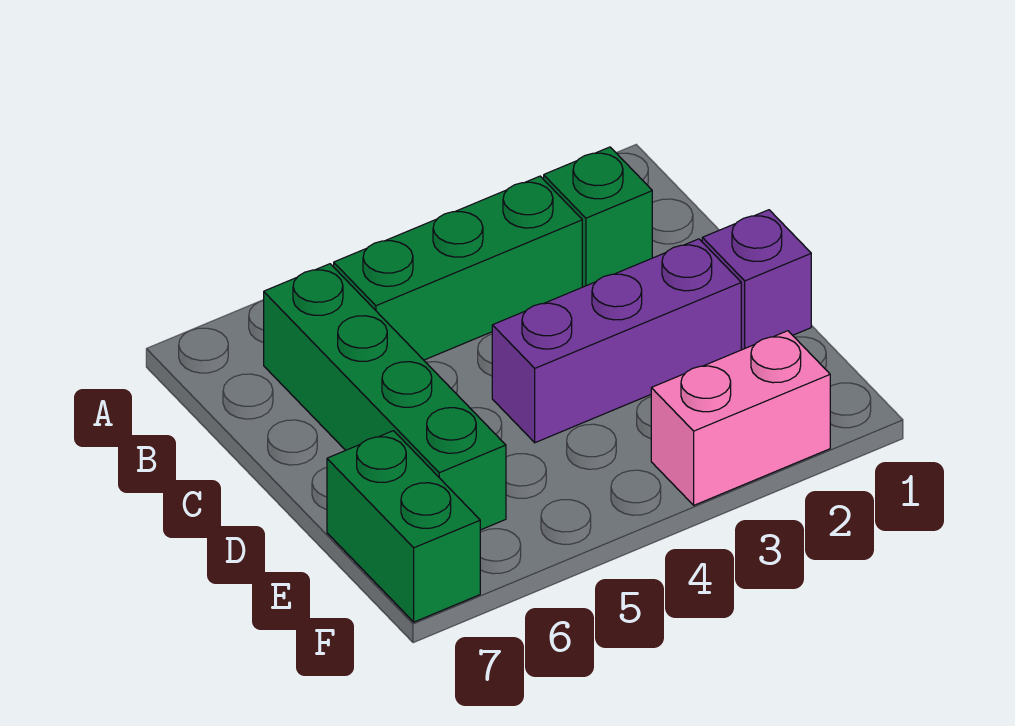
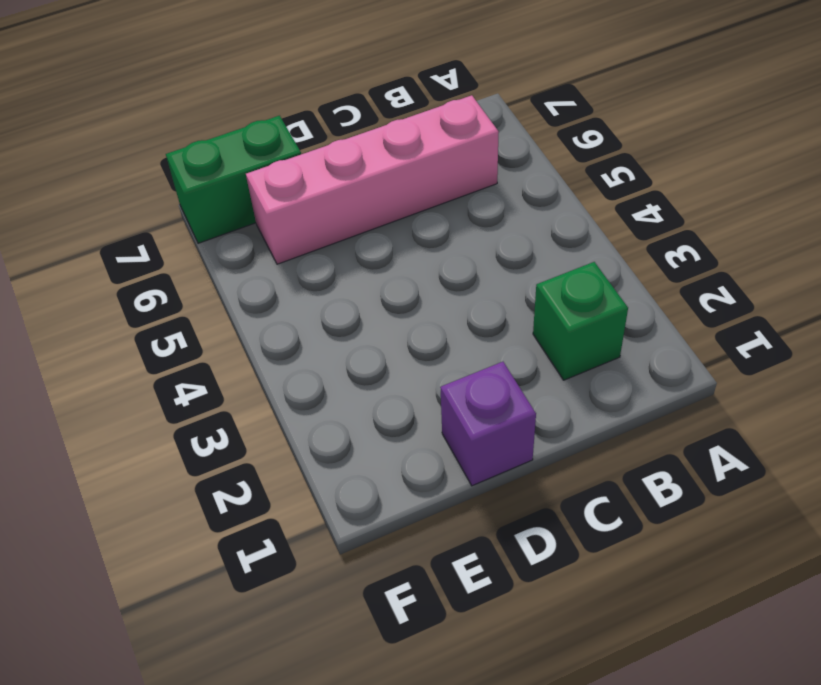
pink brick B6:E6 level 1 -> green brick B6:E6 level 1
none -> green brick B3:B5 level 1
none -> purple brick D2:D4 level 1

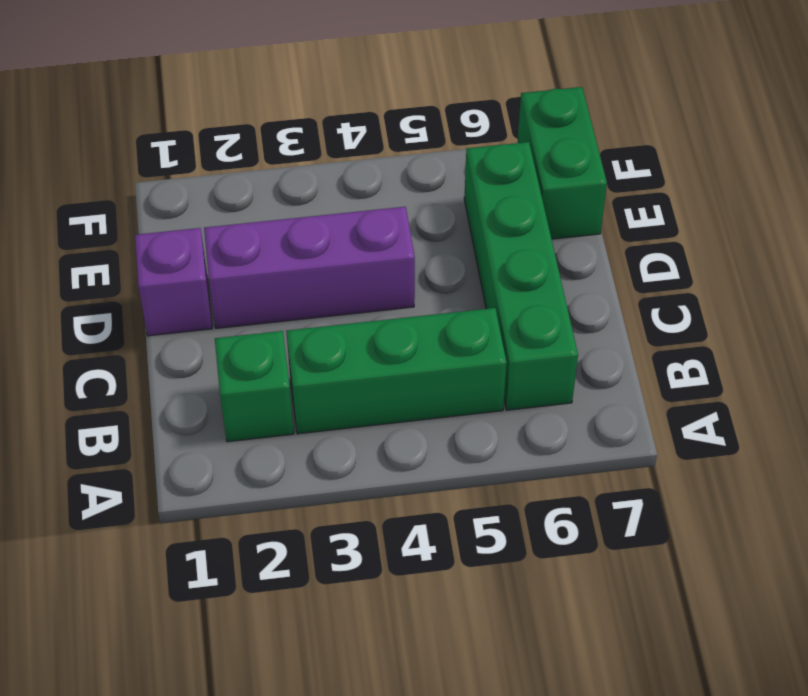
none -> pink brick F2:F3 level 1

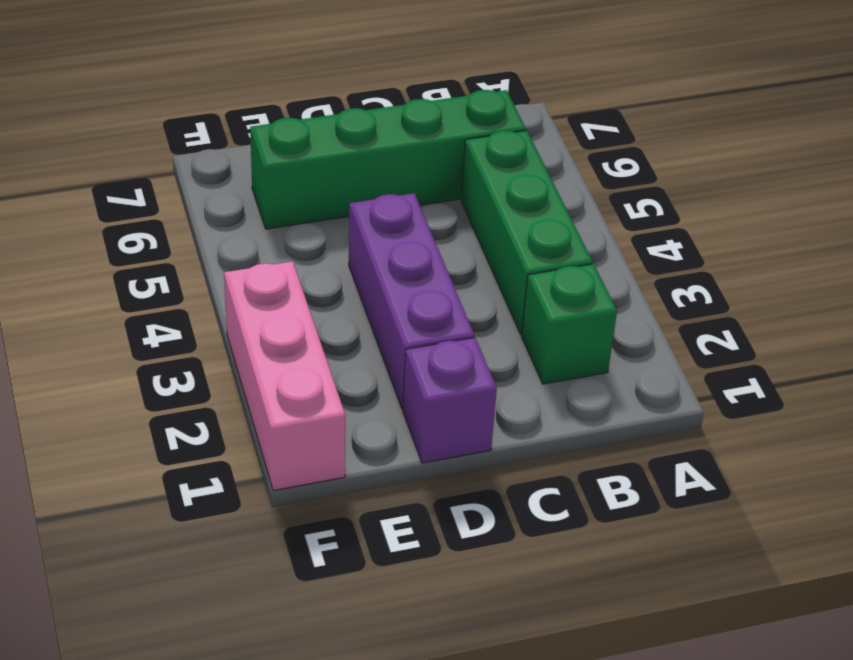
pink brick F1:F3 level 1 -> pink brick F2:F3 level 1
none -> green brick E7:F7 level 1

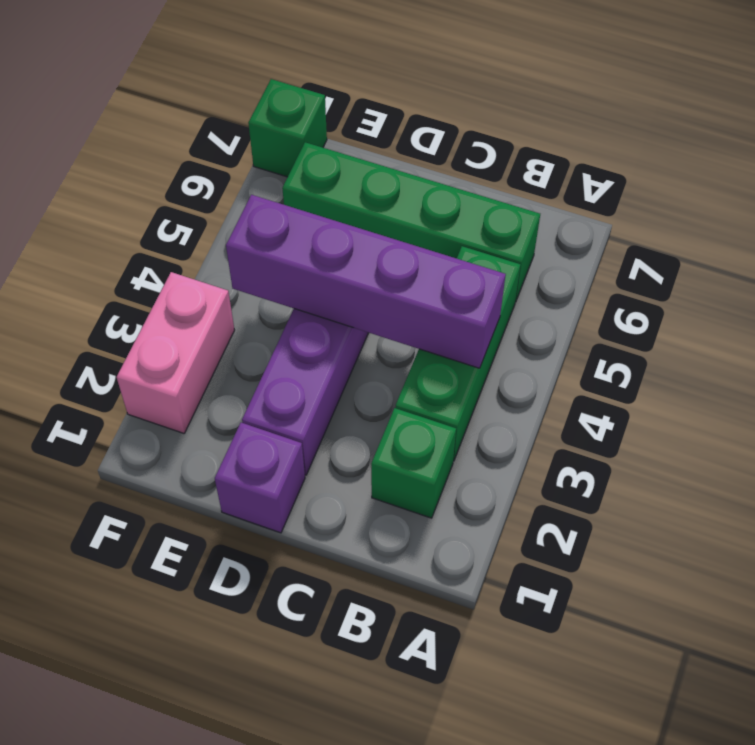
purple brick B4:E4 level 2 -> none
green brick F7 level 1 -> green brick E7:F7 level 1

